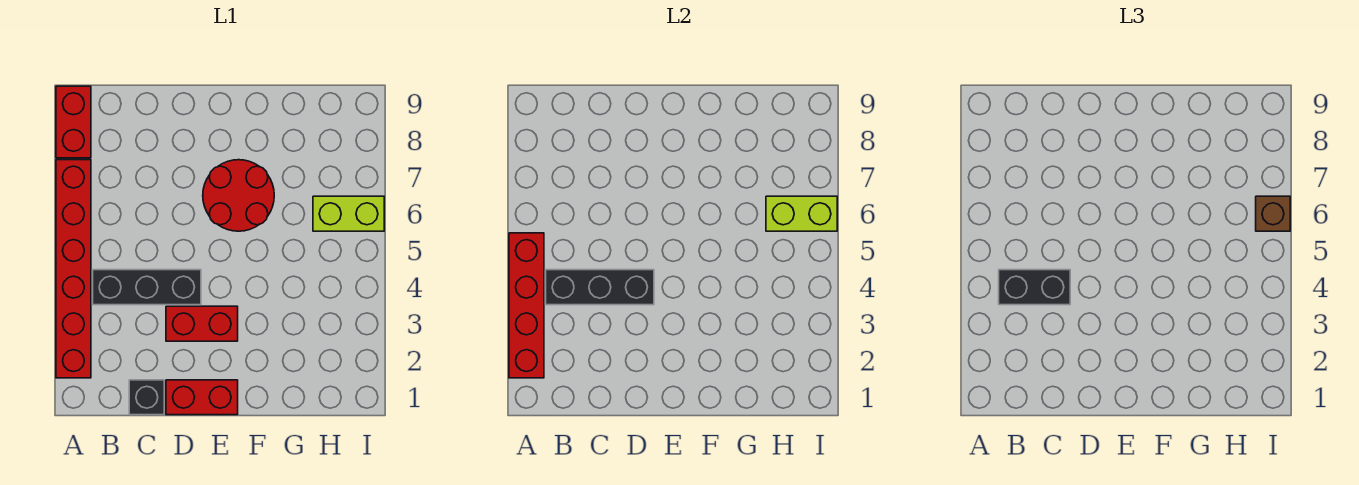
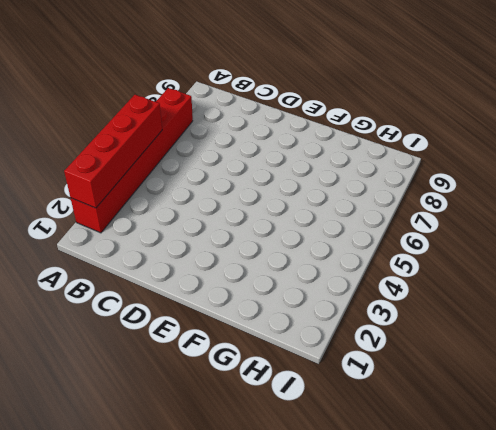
none -> red brick A8:A9 level 1
none -> black brick B4:D4 level 1
none -> black brick C1 level 1

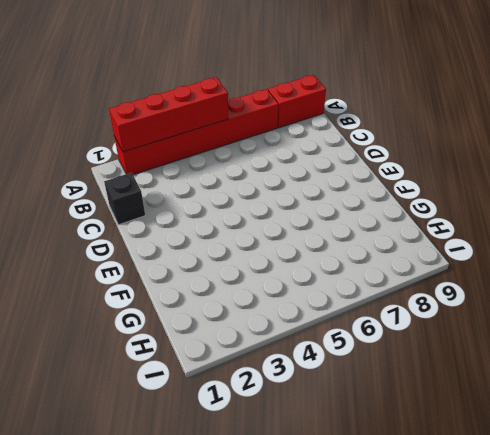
none -> black brick B4:D4 level 1
none -> red brick D1:E1 level 1
none -> red brick D3:E3 level 1

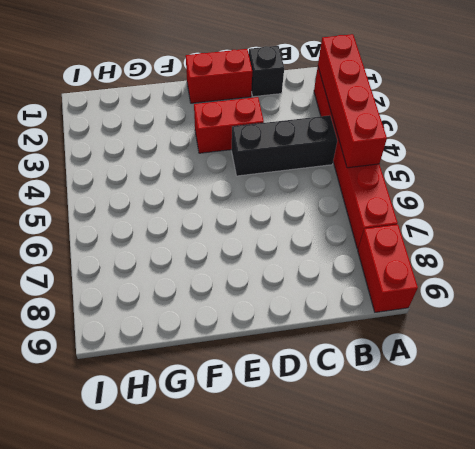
none -> red round brick E6:F7 level 1
none -> lime brick H6:I6 level 1
none -> black brick B4:D4 level 2

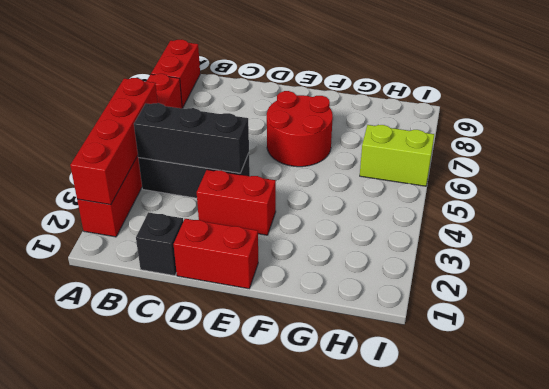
none -> lime brick H6:I6 level 2
none -> black brick B4:C4 level 3
none -> brown brick I6 level 3

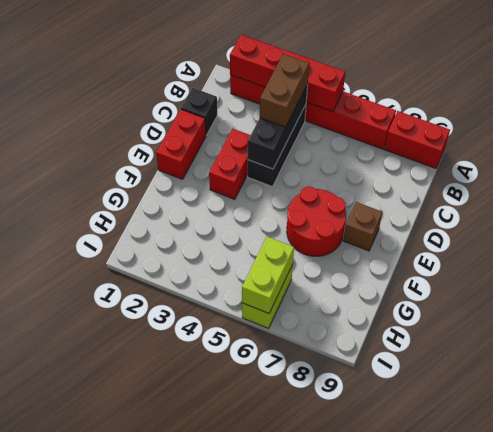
brown brick B4:C4 level 3 -> black brick B4:C4 level 3
brown brick E8 level 1 -> brown brick I6 level 3

